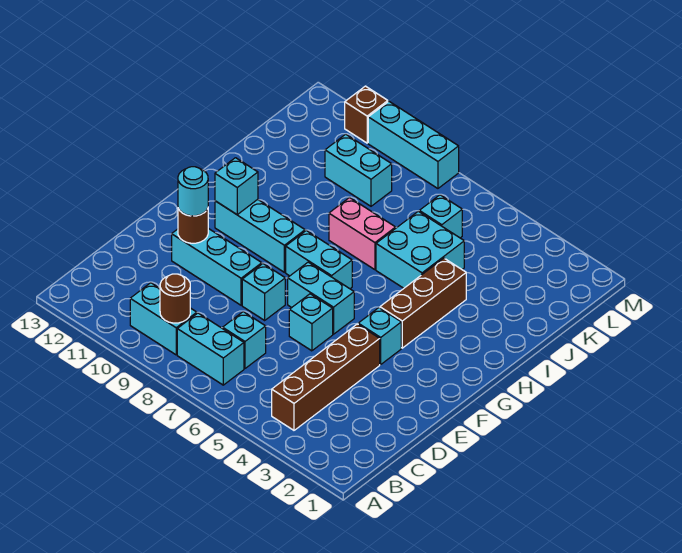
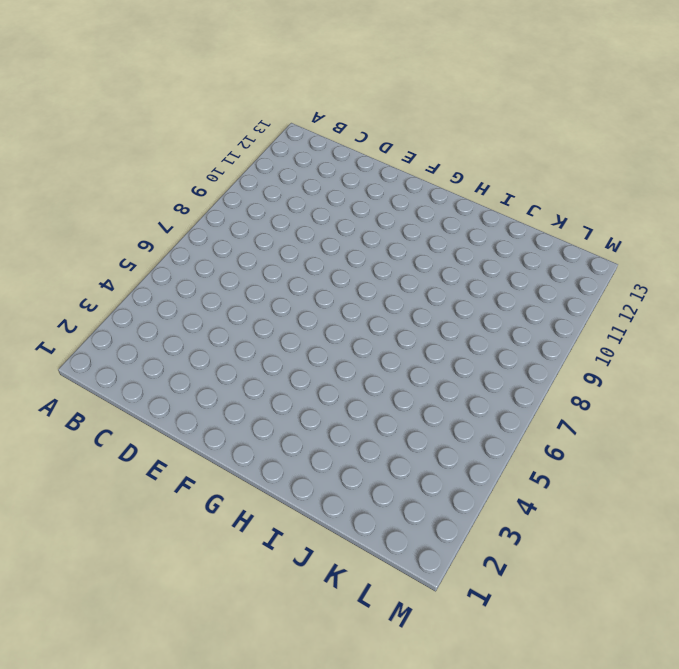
none -> brown brick B4:E4 level 1
none -> cyan brick B7:B8 level 1
none -> cyan brick B9:B10 level 1

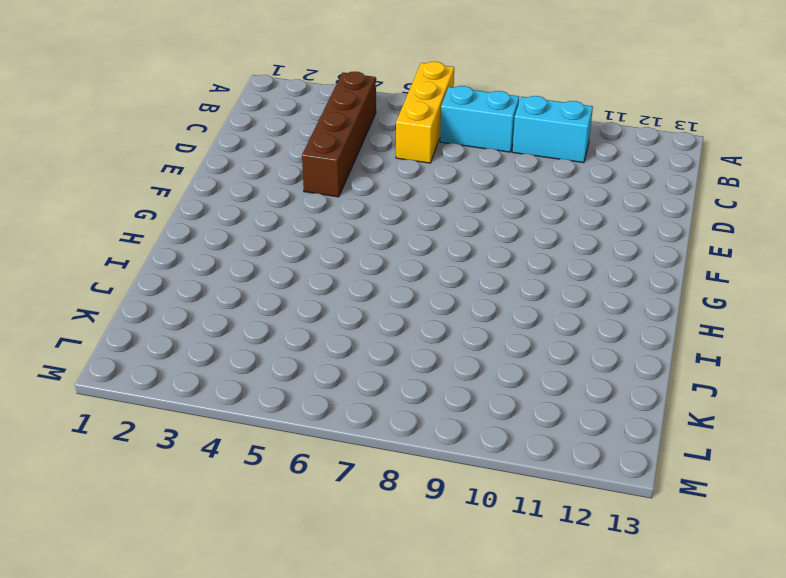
yellow brick A6:C6 level 1 -> none
none -> cyan brick C7 level 1
none -> cyan brick E6 level 1
none -> cyan brick E8 level 1

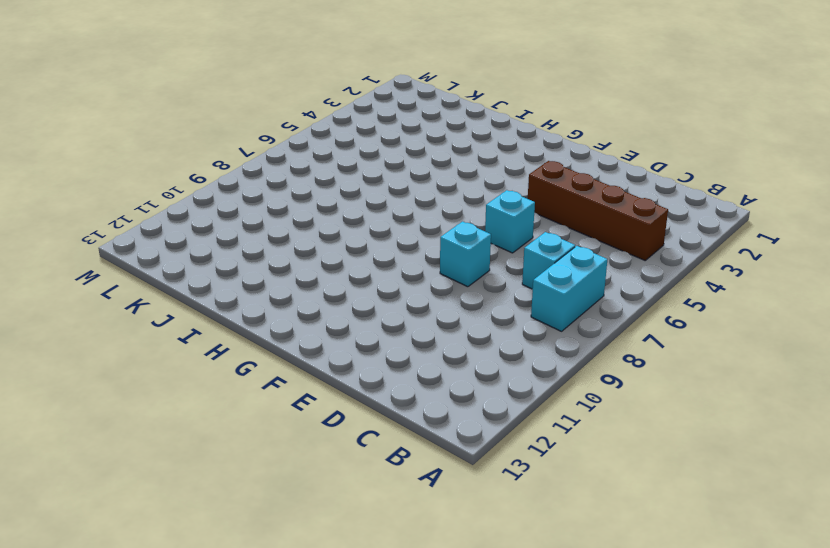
none -> cyan brick B9:B10 level 1
none -> cyan brick E9:E11 level 1
none -> cyan brick F4 level 1

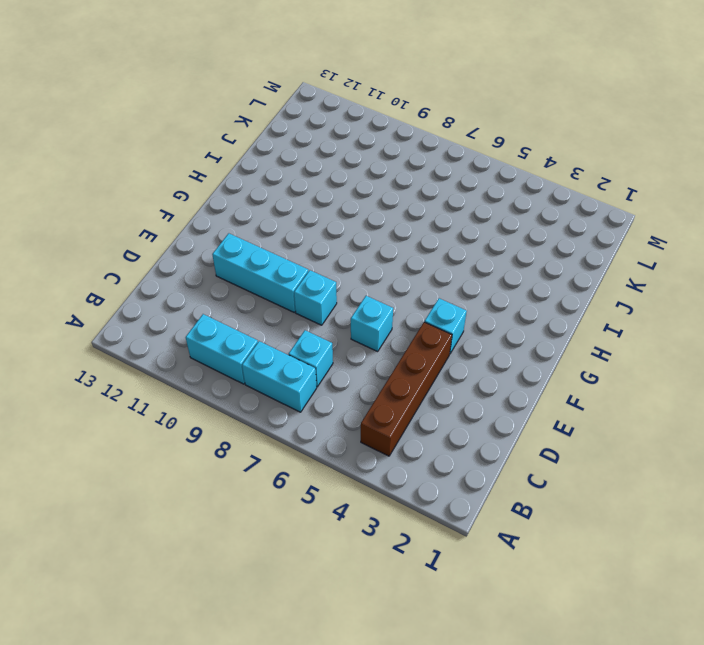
none -> cyan brick F6:F7 level 1
none -> brown brick G4:I4 level 1
none -> cyan brick G7:G8 level 1

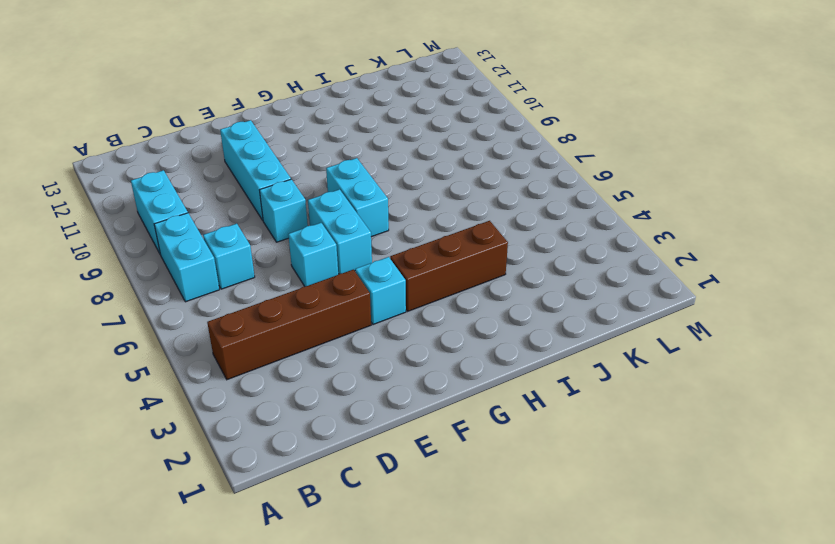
none -> cyan brick G9:G11 level 1
none -> cyan brick I5:J6 level 1
none -> pink brick I7:I8 level 1

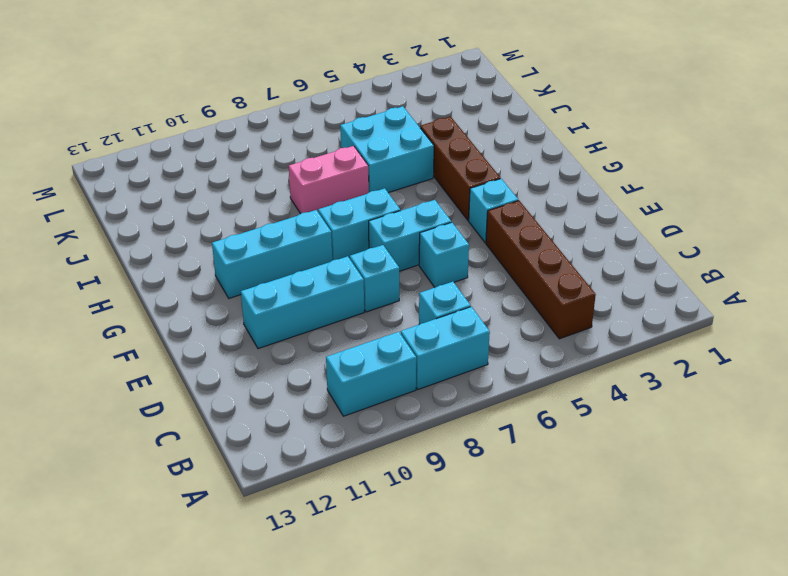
none -> cyan brick K6 level 1
none -> cyan brick K9:K10 level 1
none -> cyan brick M8:M10 level 1

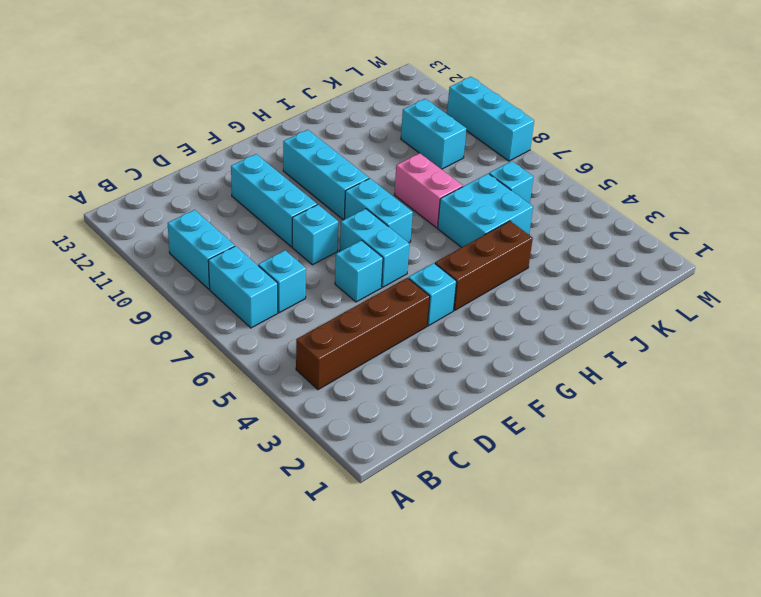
none -> brown brick M11 level 1
none -> brown round brick B9 level 2
none -> brown round brick E11 level 2

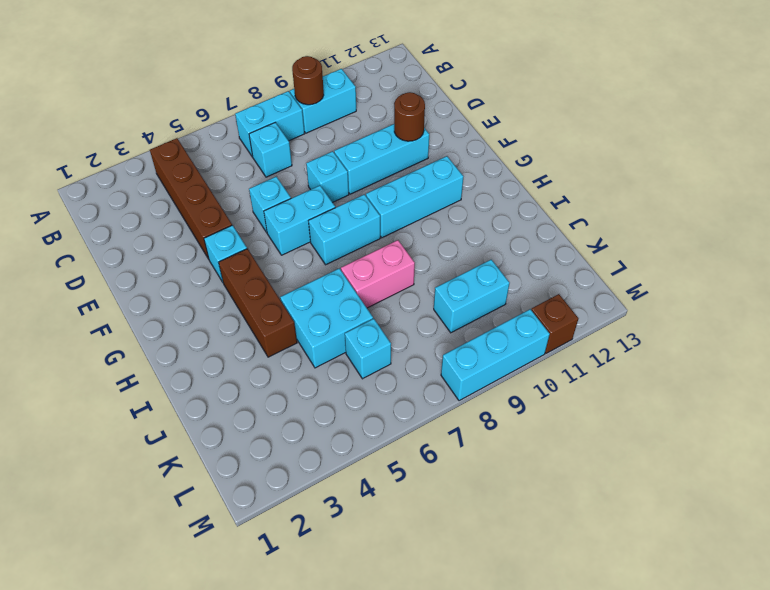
none -> cyan brick G11 level 2
none -> cyan round brick E11 level 3

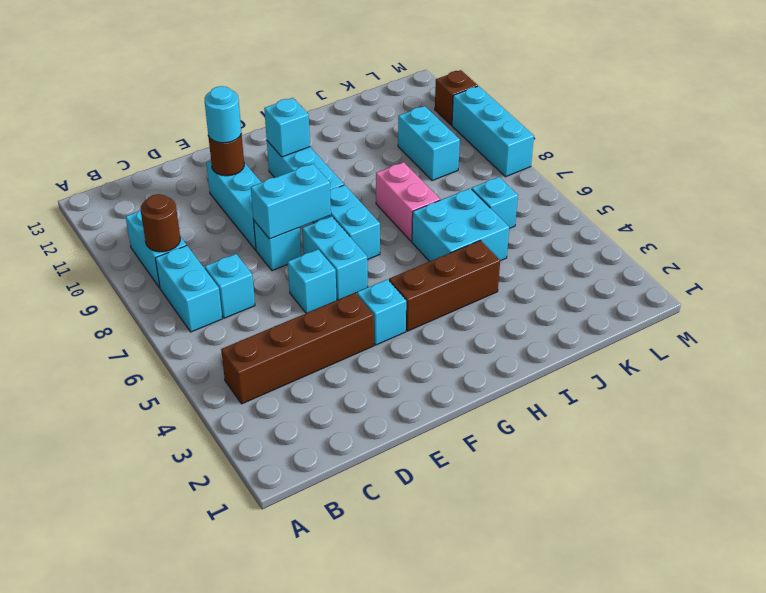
cyan brick E8:F8 level 2 -> none

